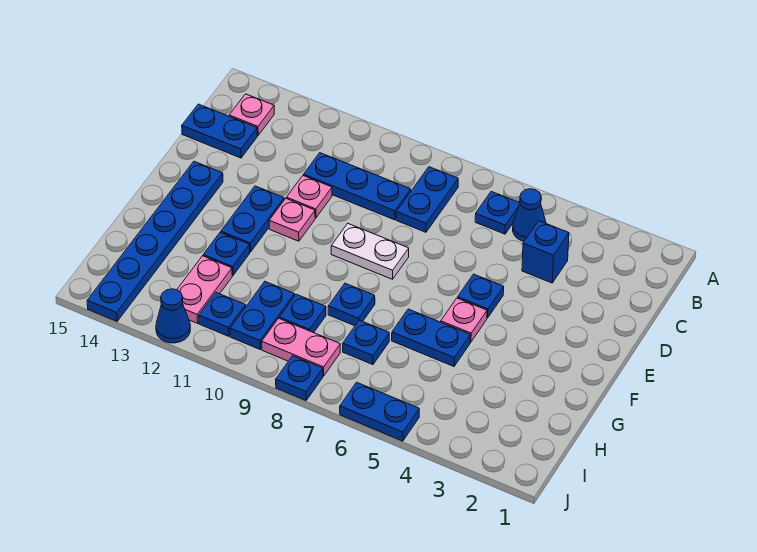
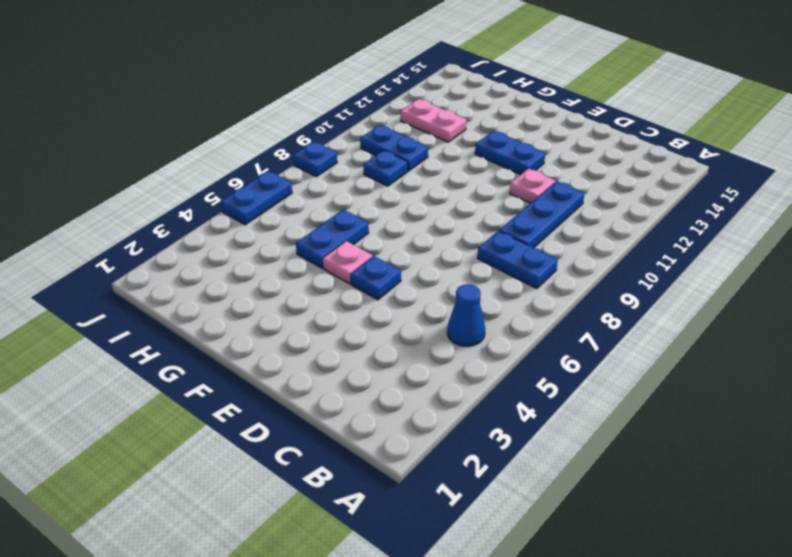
none -> blue plate B6 level 1
none -> pink plate B14 level 1
none -> blue brick C4 level 1

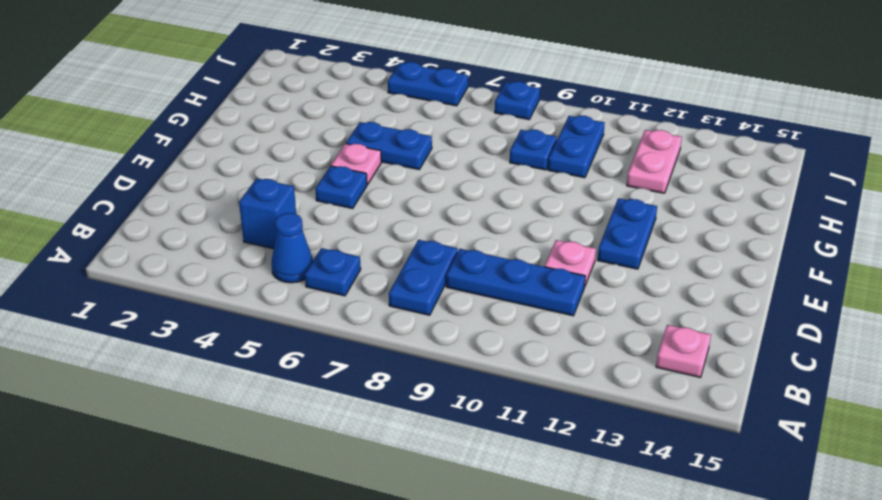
none -> blue plate C14:C15 level 1
none -> white plate E8:E9 level 1
none -> pink plate E11 level 1

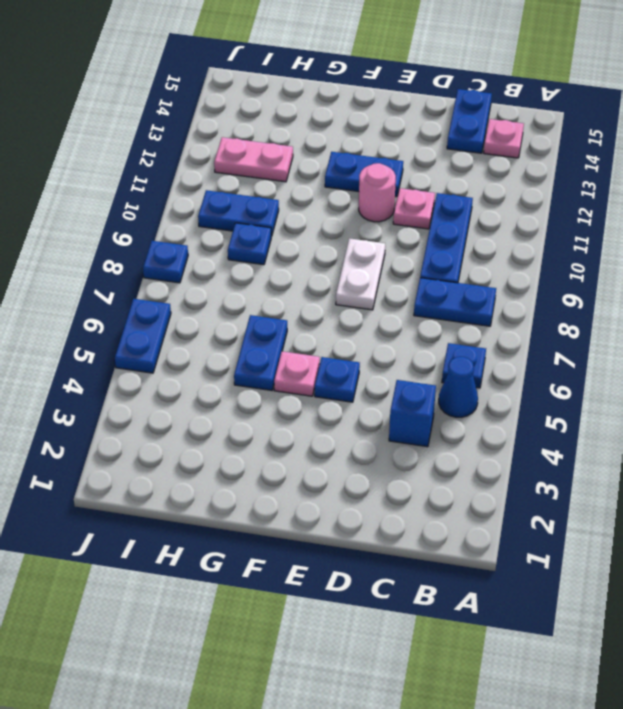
pink round brick E11 level 1 -> pink plate E11 level 1
none -> blue plate E14:J14 level 1
none -> blue plate G8 level 1
none -> blue plate G12 level 1

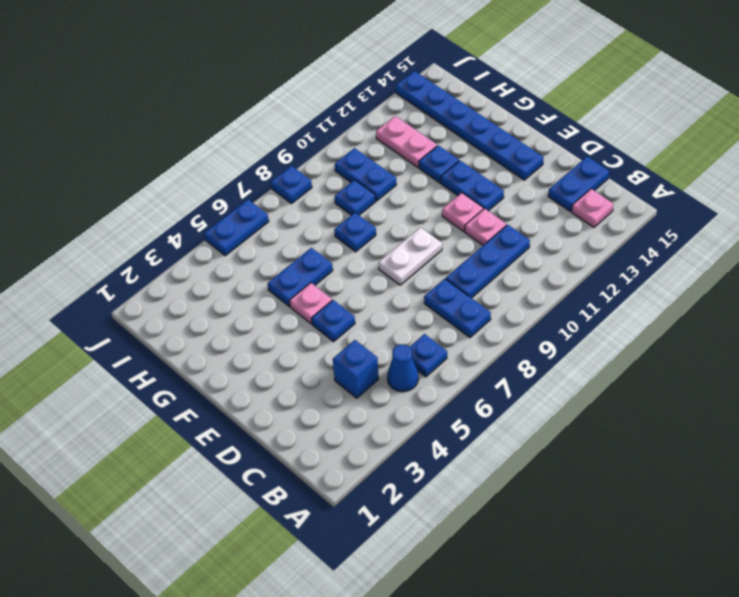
none -> blue plate H7 level 1
none -> pink plate I8:I9 level 1
none -> blue plate I11 level 1

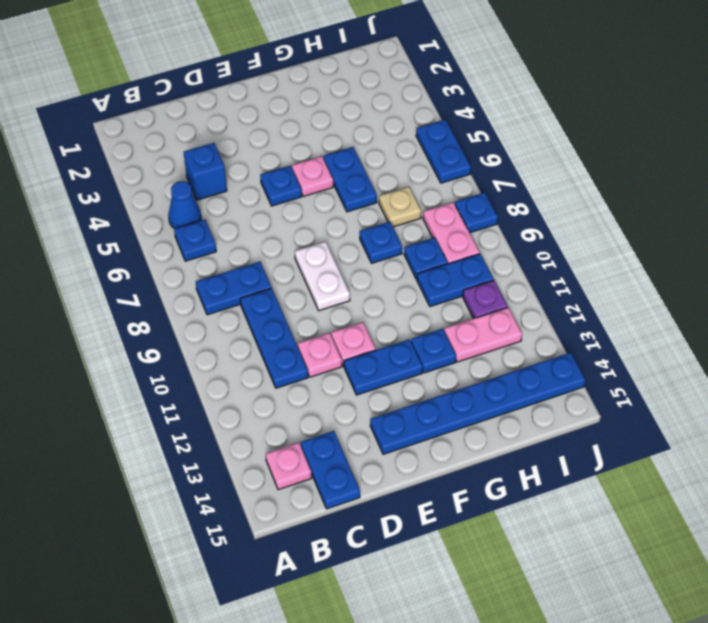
tan plate H7 level 1 -> blue plate H7 level 1
purple plate I11 level 1 -> blue plate I11 level 1
none -> blue cone J12 level 1

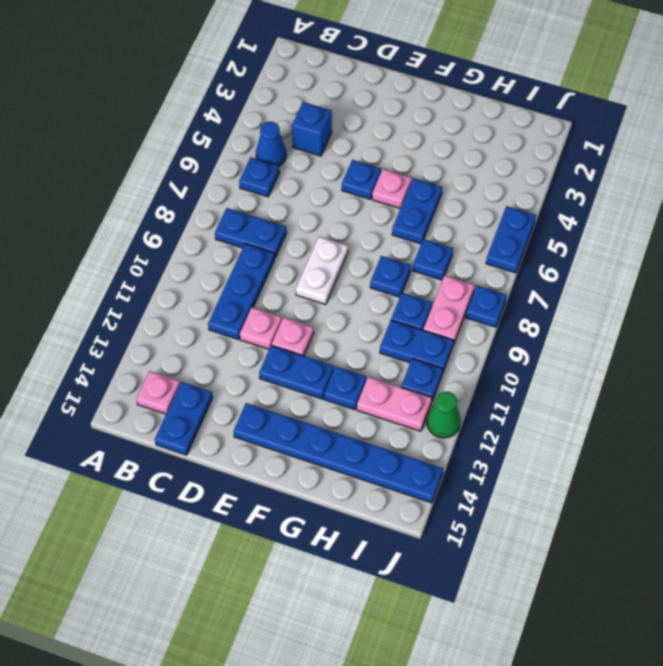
green cone J12 level 1 -> blue cone J12 level 1

